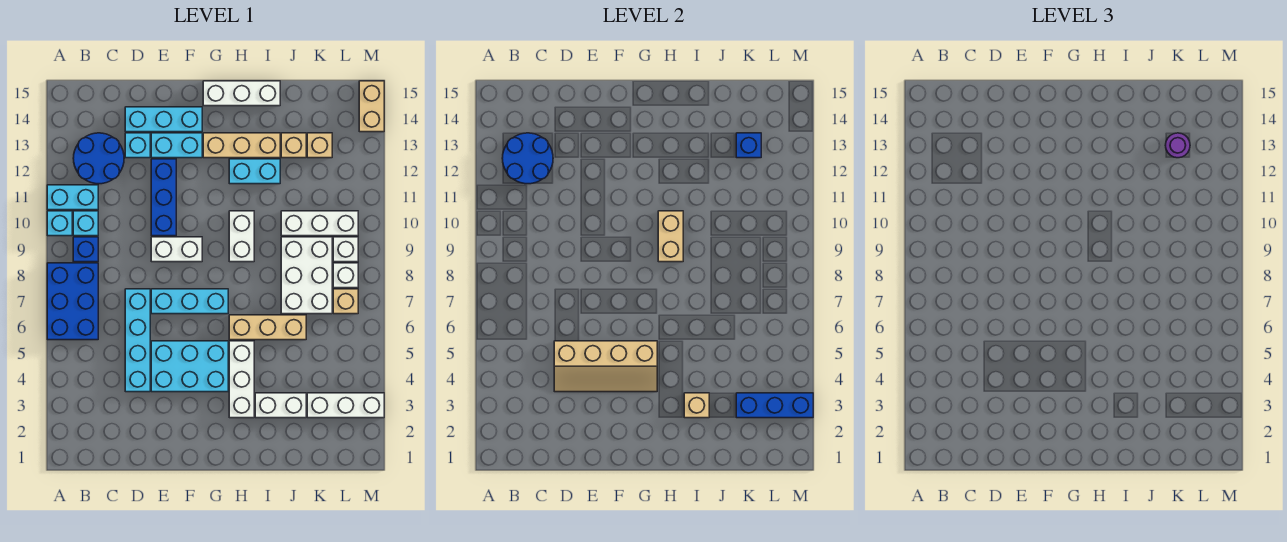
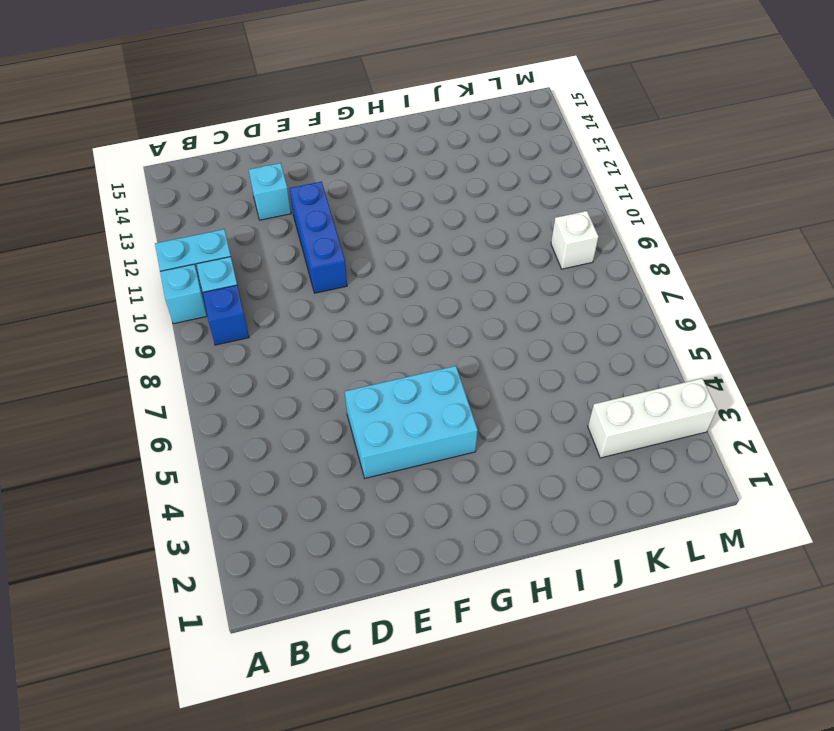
none -> blue brick A6:B8 level 1
none -> blue round brick B12:C13 level 1
none -> cyan brick D4:D7 level 1
none -> cyan brick D14:F14 level 1

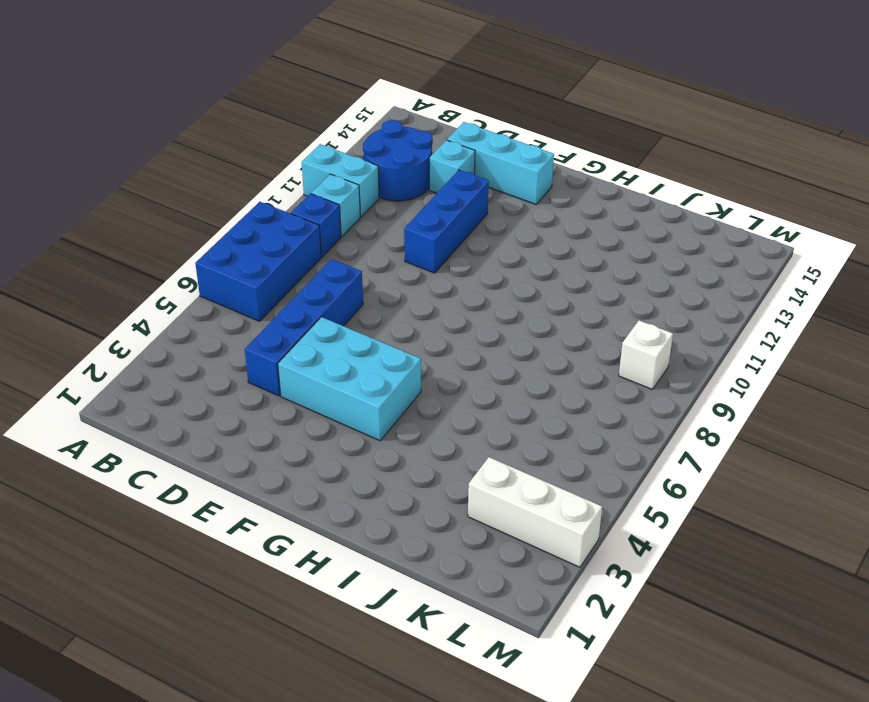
blue brick D4:D7 level 1 -> cyan brick D4:D7 level 1
none -> cyan brick A10 level 1
none -> cyan brick E7:G7 level 1
none -> white brick E9:F9 level 1
none -> cyan brick E13:F13 level 1

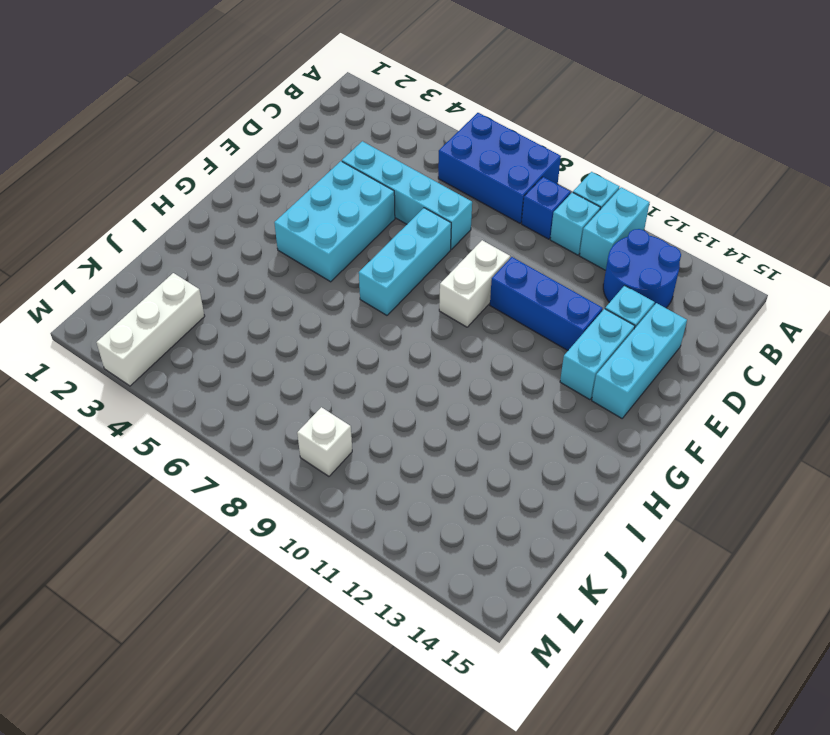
none -> tan brick G13:I13 level 1
none -> white brick G15:I15 level 1
none -> white brick H3:H5 level 1
none -> tan brick H6:J6 level 1

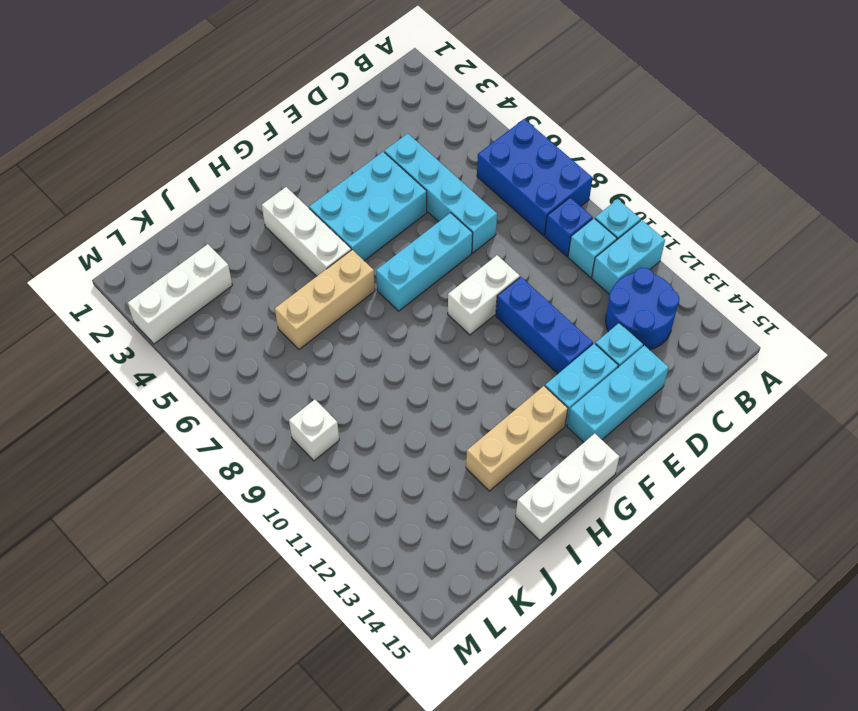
none -> white brick H9:H10 level 1
none -> cyan brick H12:I12 level 1
none -> white brick I3:J3 level 1
none -> white brick J7:K9 level 1

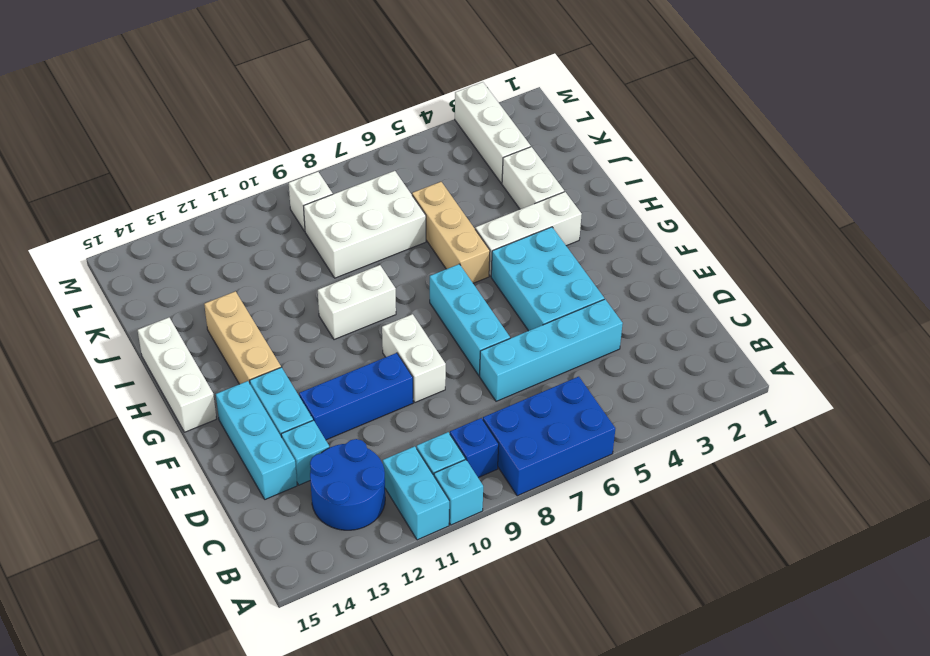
none -> cyan brick H12:I12 level 1
none -> white brick J10:L10 level 1
none -> tan brick J13 level 1
none -> tan brick K13 level 1

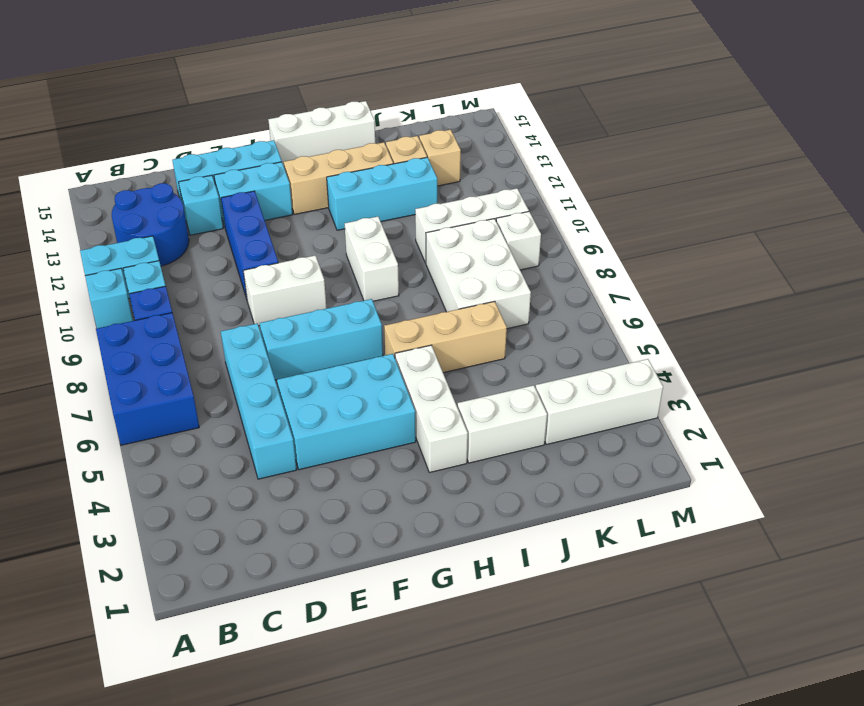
cyan brick H12:J12 level 1 -> cyan brick H12:I12 level 1
none -> tan brick L7 level 1
none -> white brick L8 level 1
none -> tan brick M14:M15 level 1
none -> blue round brick B12:C13 level 2

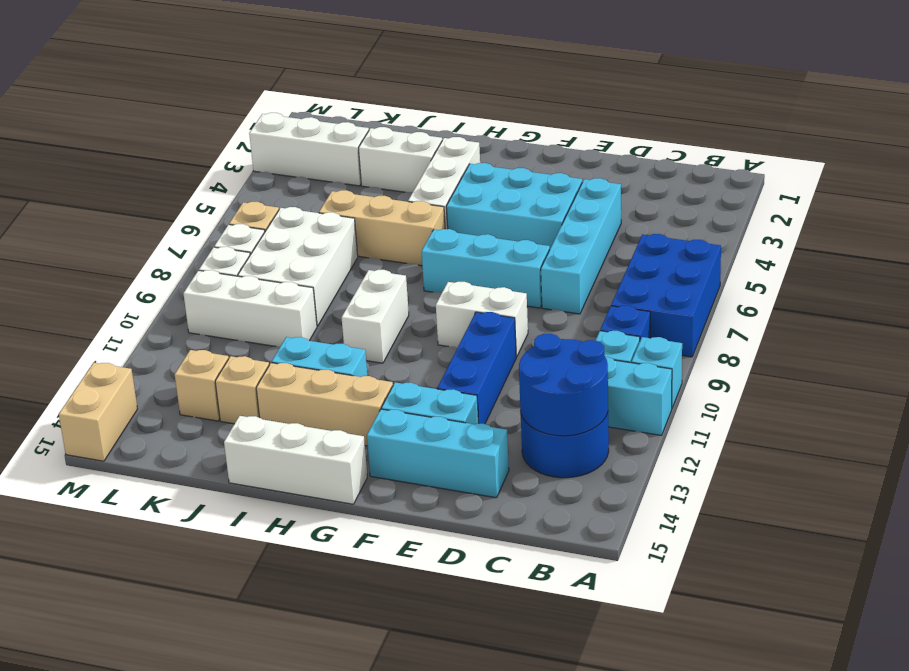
none -> cyan brick D13 level 1
none -> tan slope D4:G5 level 2 top 5
none -> tan brick H9:H10 level 2
none -> tan brick I3 level 2

